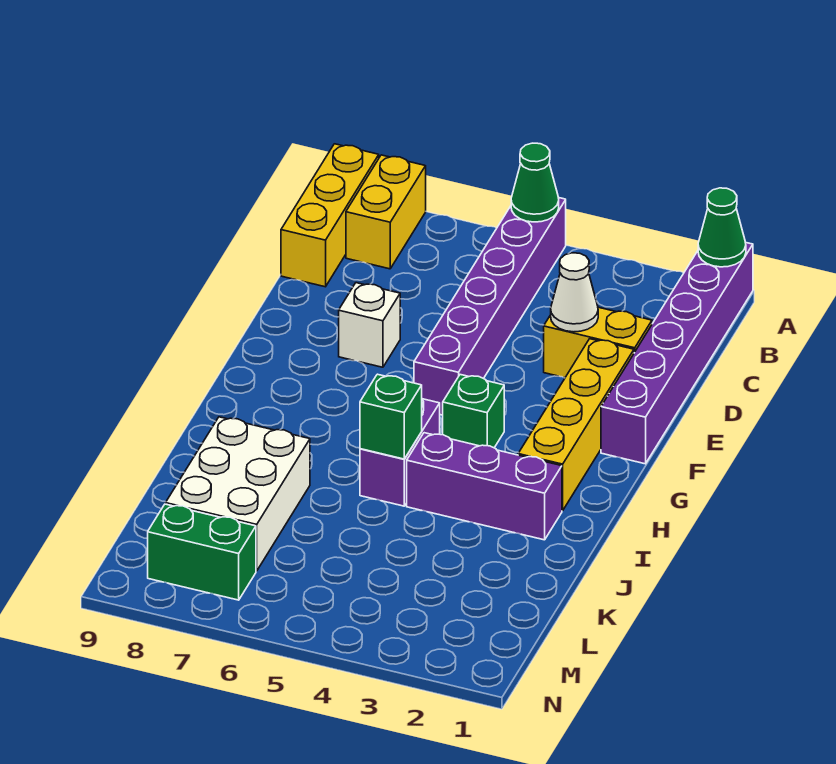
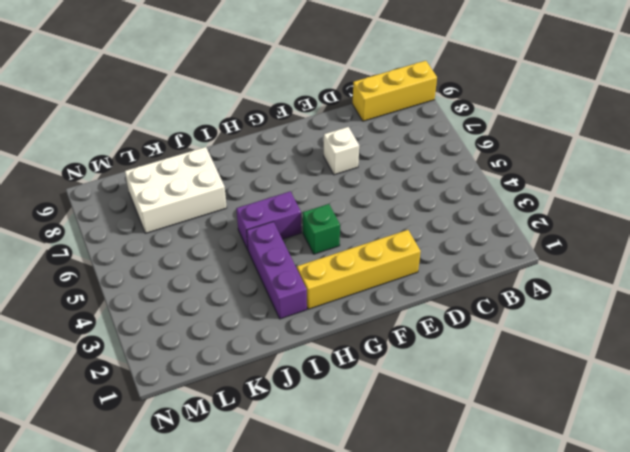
none -> purple brick A1:F1 level 1
none -> purple brick A5:F5 level 1
none -> yellow brick A8:B8 level 1

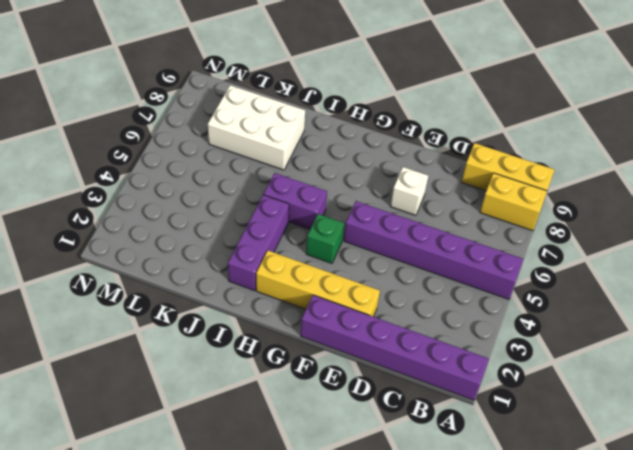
none -> yellow brick D2:D3 level 1
none -> green brick M7:M8 level 1
none -> green cone A1 level 2

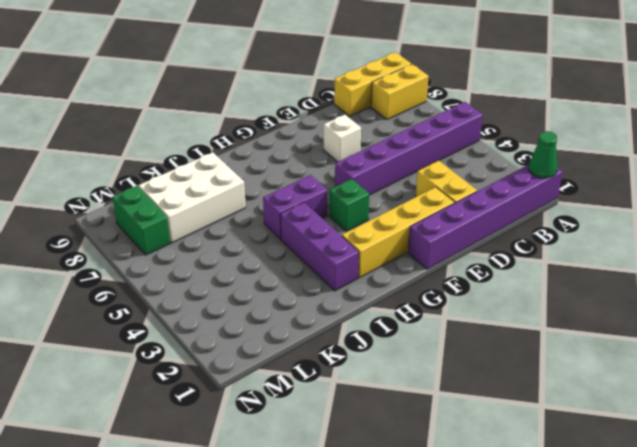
none -> green cone A5 level 2
none -> white cone D3 level 2
none -> green brick I5 level 2

